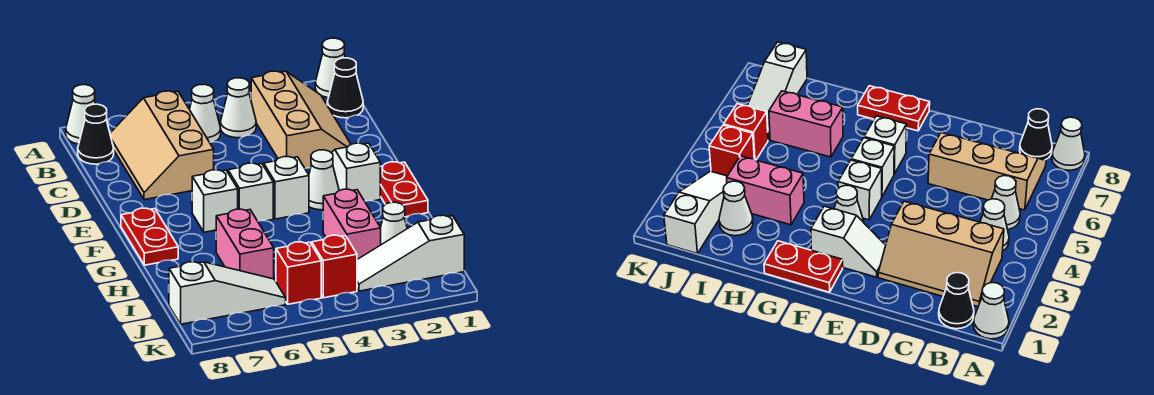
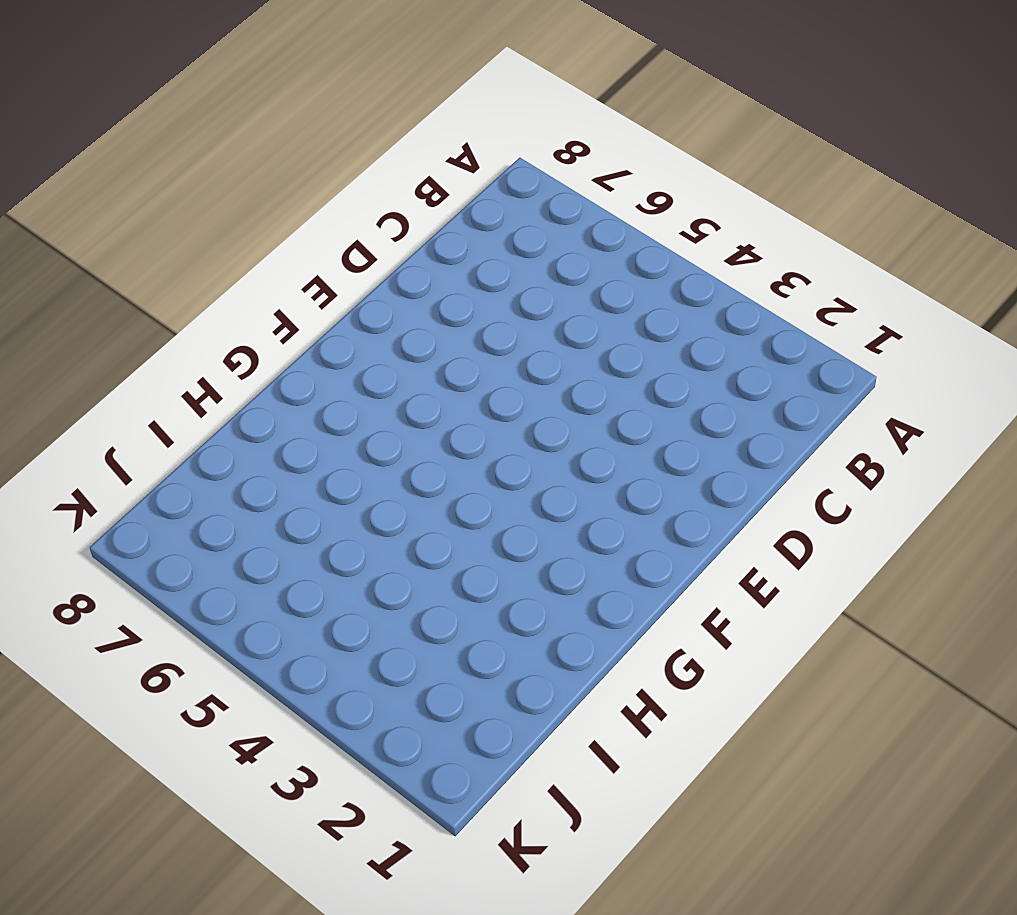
none -> white cone A1 level 1
none -> white cone A8 level 1
none -> black cone B1 level 1

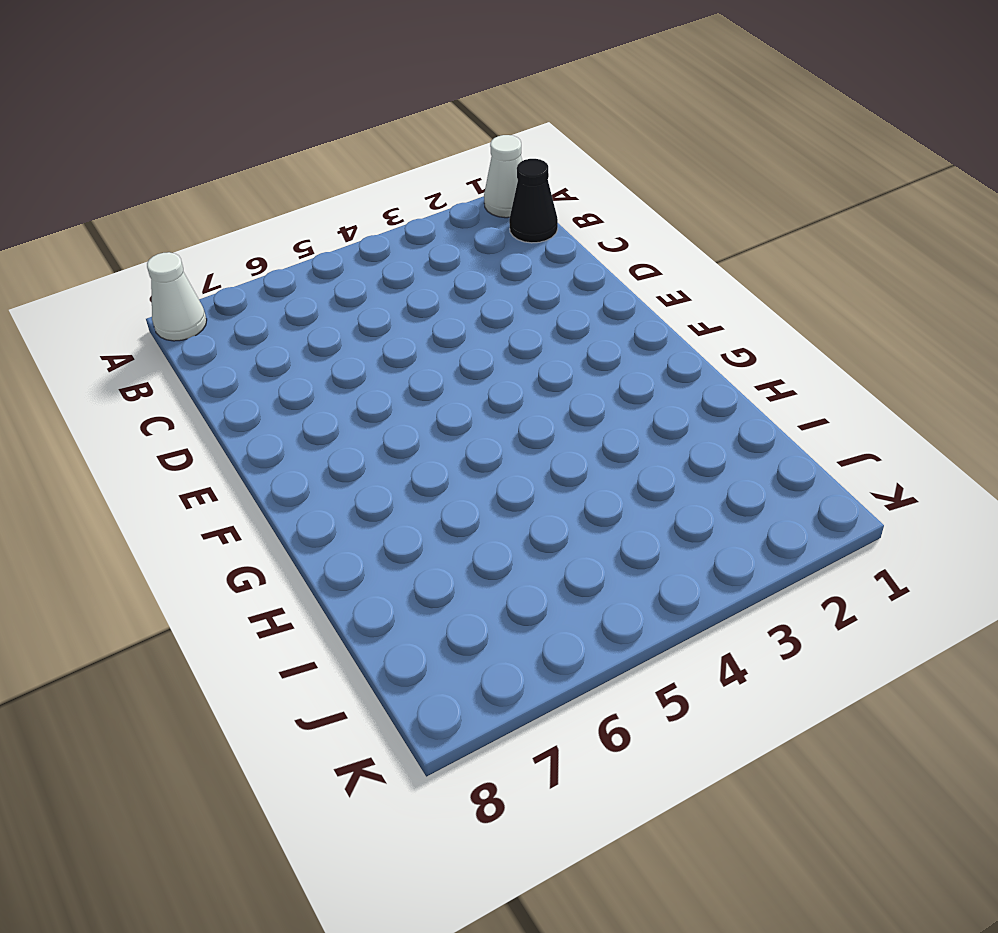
none -> tan slope B2:D3 level 1 top 3
none -> white cone B4 level 1
none -> white cone B5 level 1

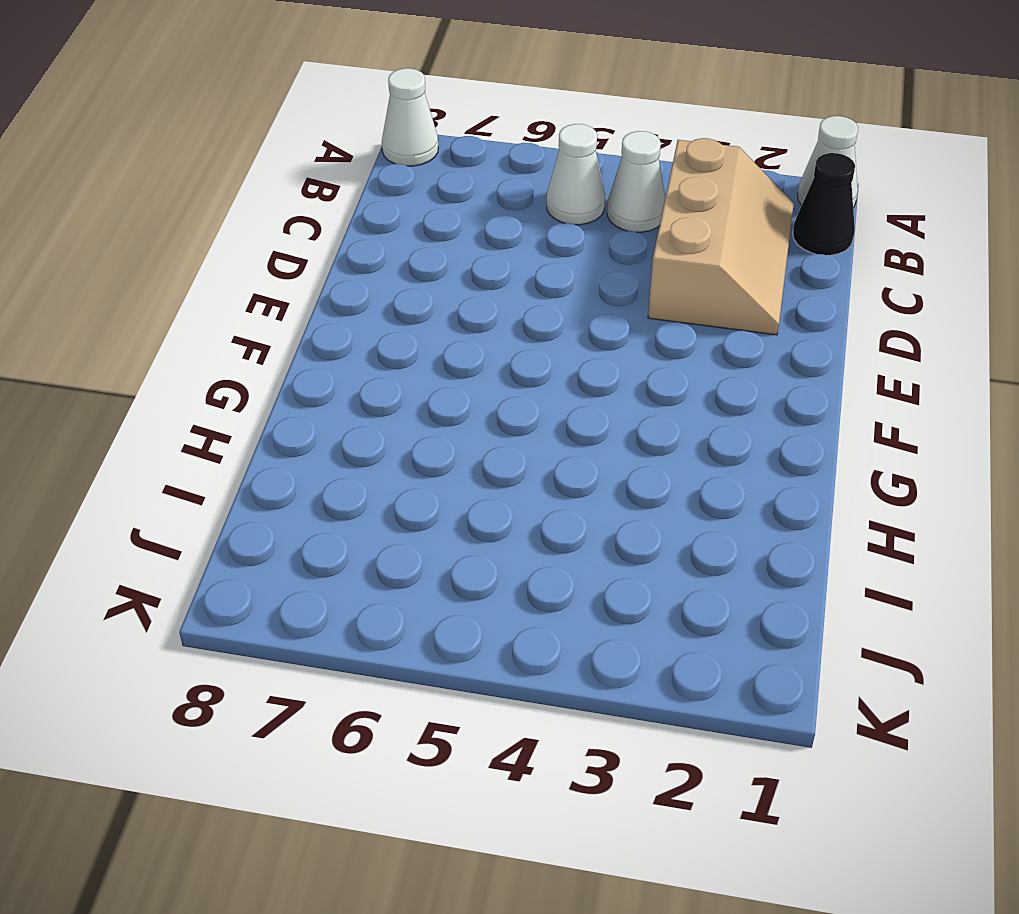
none -> tan slope B6:D7 level 1 top 6
none -> black cone B8 level 1
none -> white slope E2:F2 level 1 top F

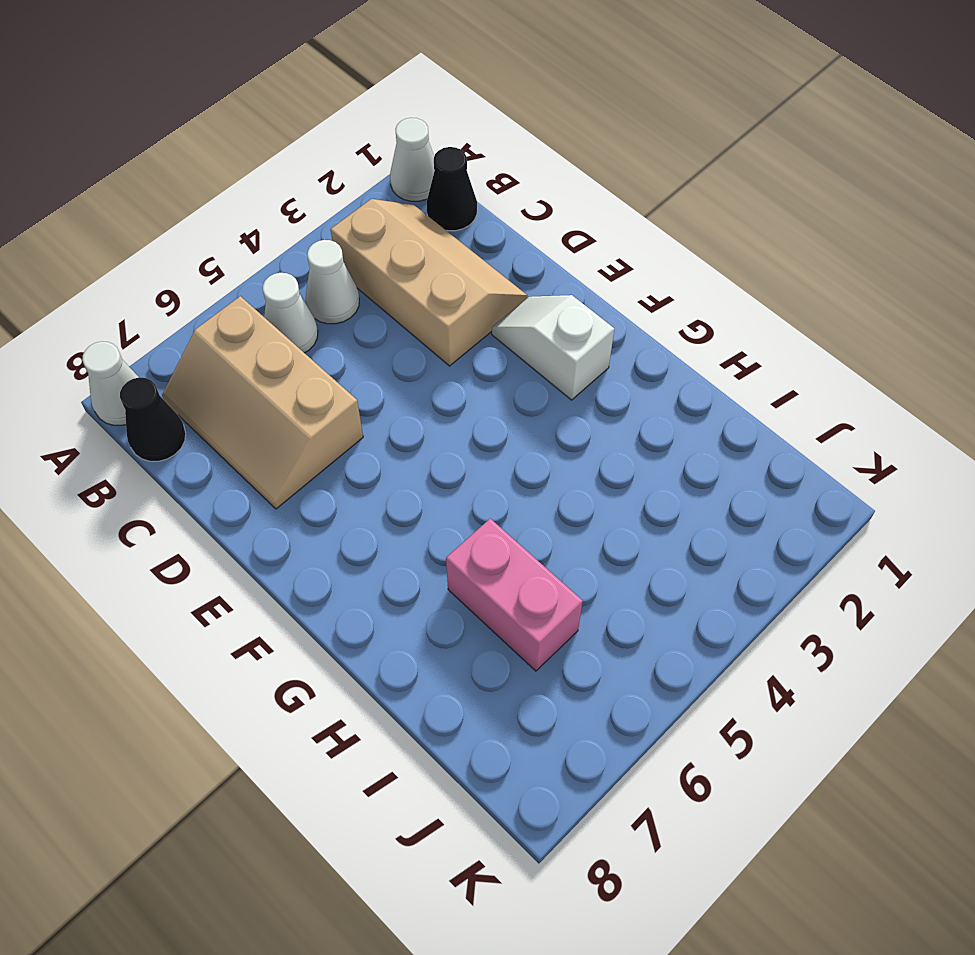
none -> red plate F1:G1 level 1
none -> white cone F3 level 1
none -> white brick F4 level 1

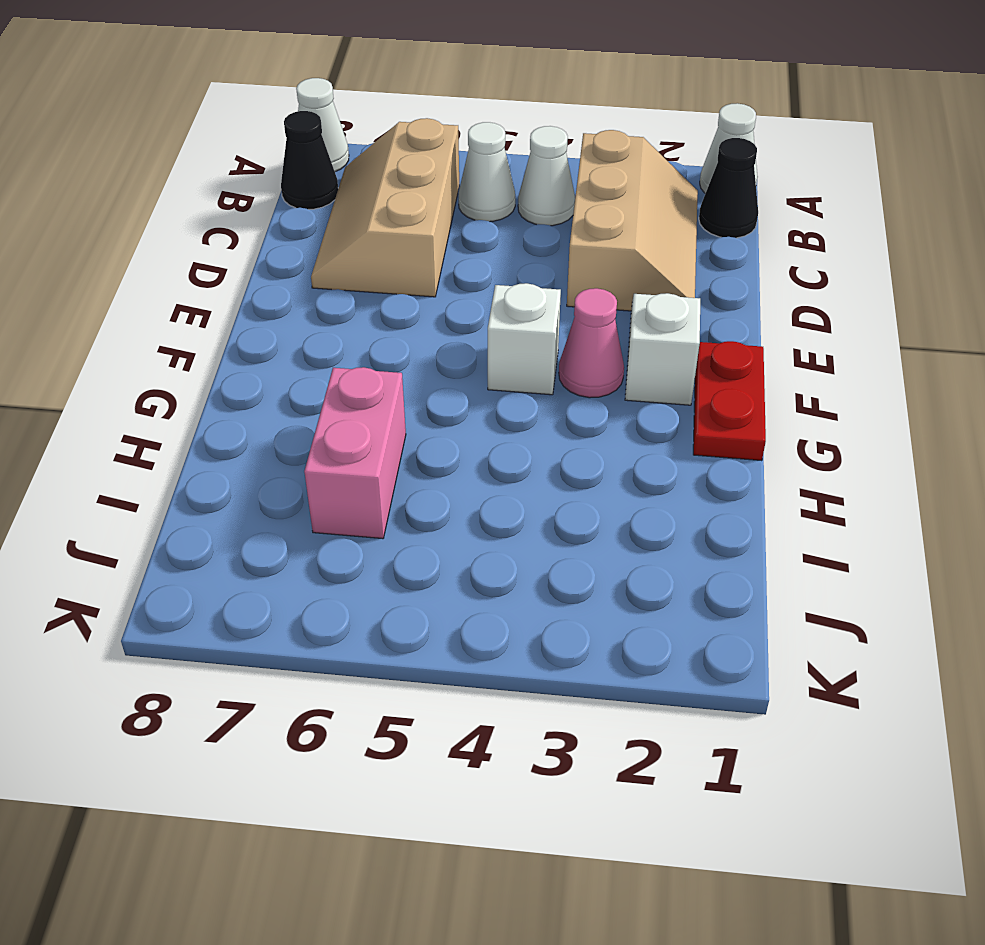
pink cone F3 level 1 -> white cone F3 level 1
none -> white brick F5 level 1
none -> white brick F6 level 1
none -> red plate F8:G8 level 1

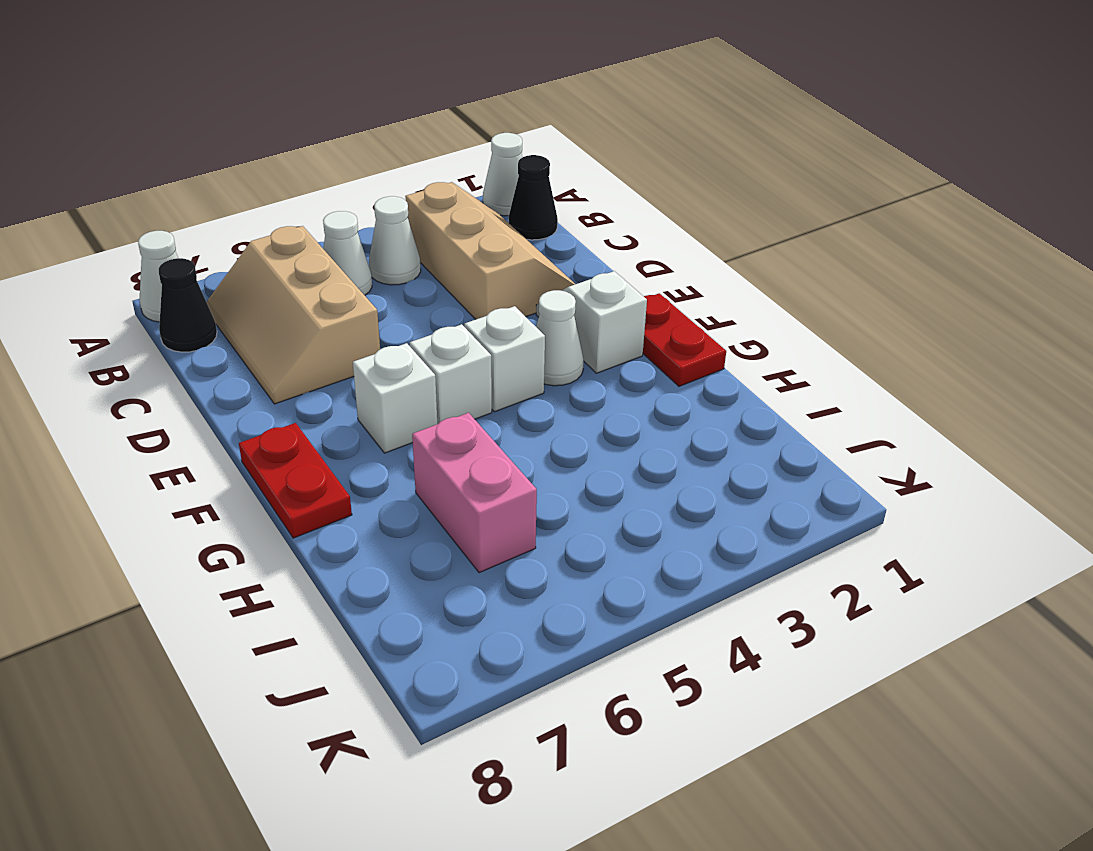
none -> pink brick H3:I3 level 1
none -> white cone I2 level 1
none -> white slope J1:J3 level 1 top 1

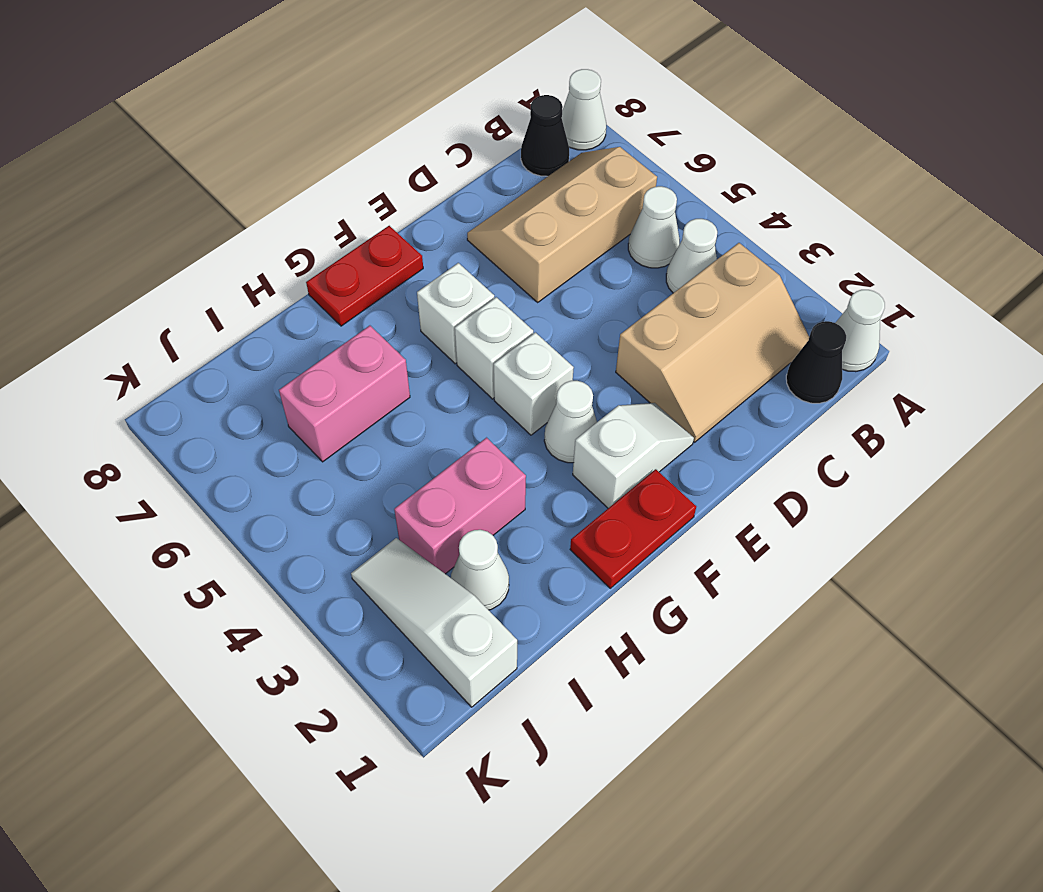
none -> red brick J4 level 1
none -> red brick J5 level 1
none -> white slope J6:J8 level 1 top 8

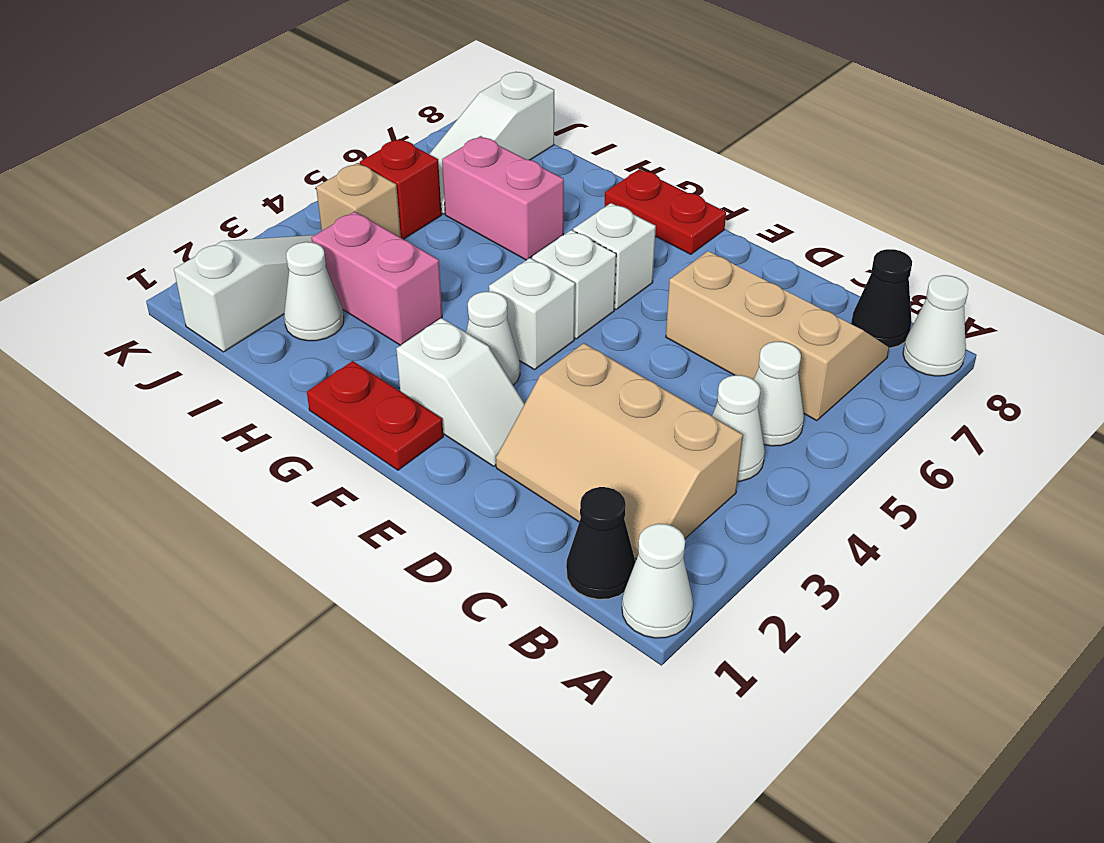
tan brick J4 level 1 -> red brick J4 level 1

